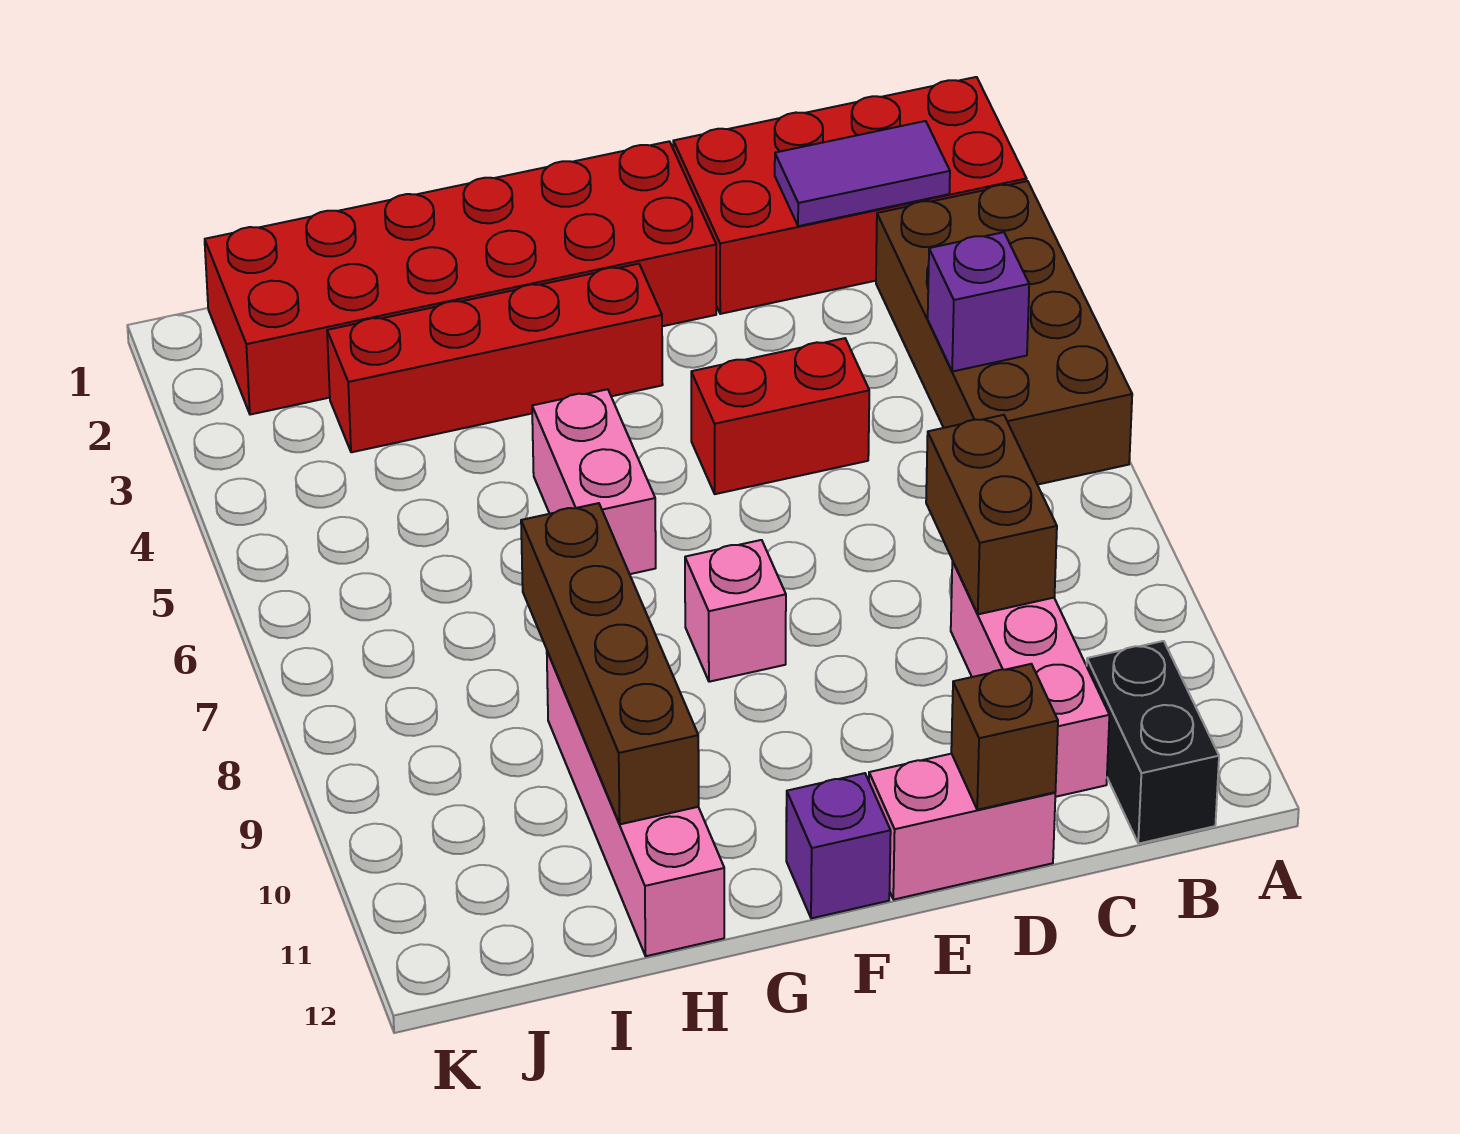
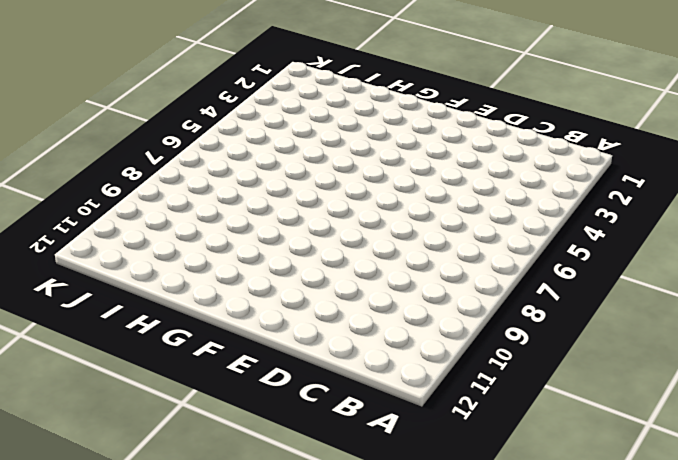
none -> red brick A1:D2 level 1
none -> brown brick A3:B6 level 1
none -> black brick B11:B12 level 1

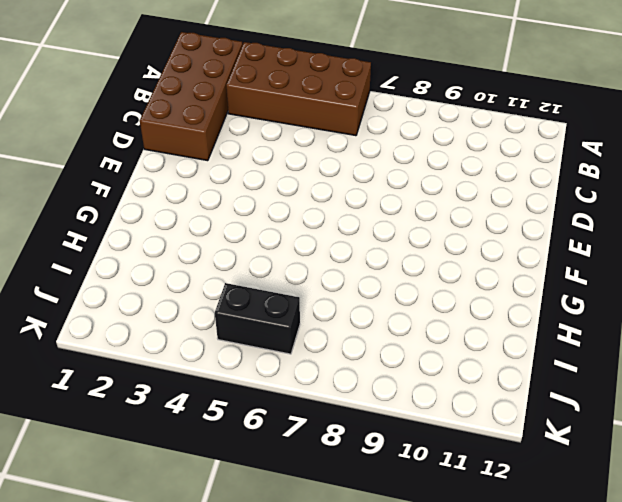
brown brick A1:D2 level 1 -> red brick A1:D2 level 1
black brick J5:J6 level 1 -> black brick B11:B12 level 1
none -> pink brick C9:C11 level 1
none -> red brick D5:E5 level 1
none -> pink brick D12:E12 level 1

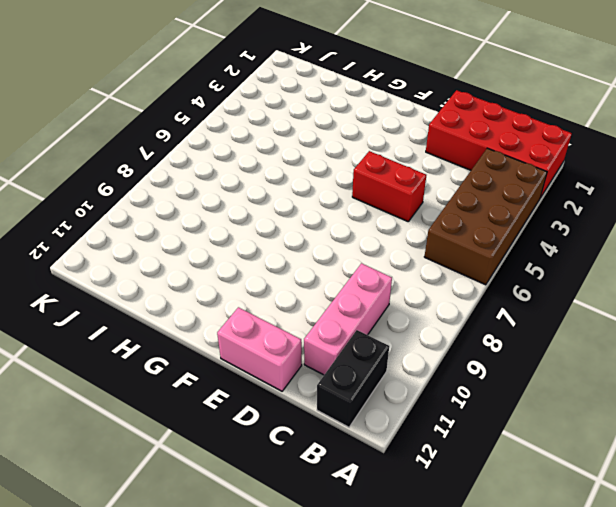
none -> red brick E1:J2 level 1
none -> red brick F3:I3 level 1
none -> pink brick F8 level 1

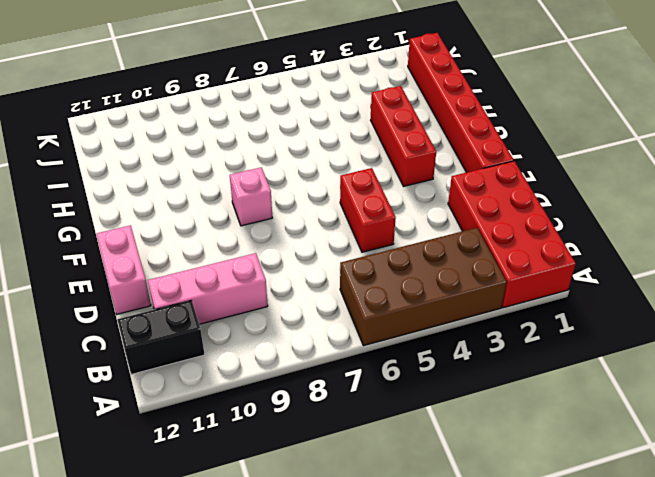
red brick E1:J1 level 1 -> red brick E1:J2 level 1
red brick F3:H3 level 1 -> red brick F3:I3 level 1
none -> purple brick F12 level 1
none -> pink brick G5:G6 level 1
none -> pink brick H9:H12 level 1

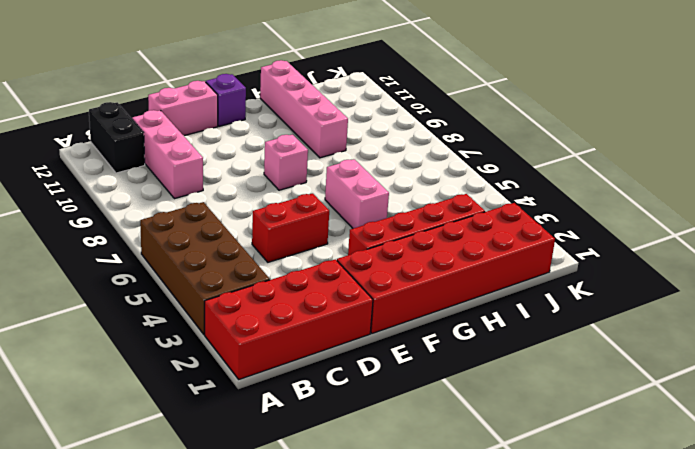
none -> purple tile B2:C2 level 2
none -> purple brick B5 level 2
none -> brown brick C8:C9 level 2

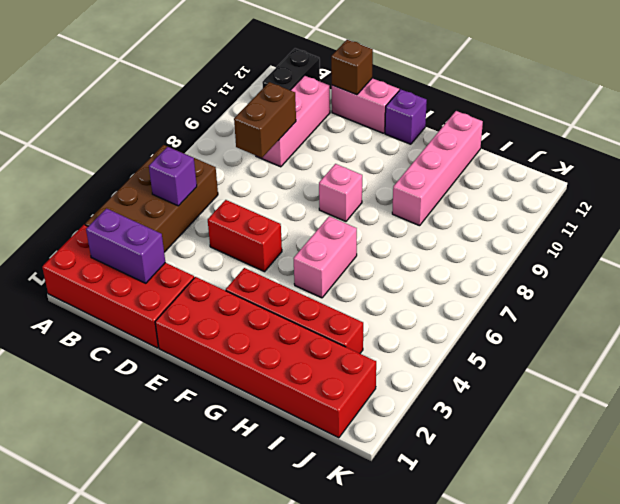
purple brick B2:C2 level 2 -> purple tile B2:C2 level 2
none -> brown brick H8:H11 level 2

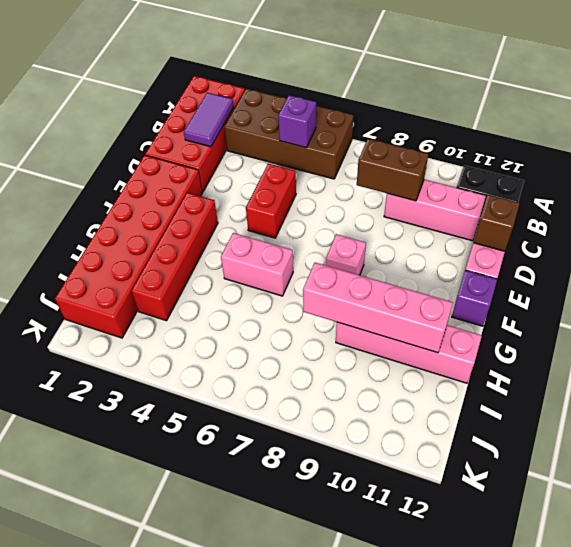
pink brick H8:H11 level 2 -> brown brick H8:H11 level 2

